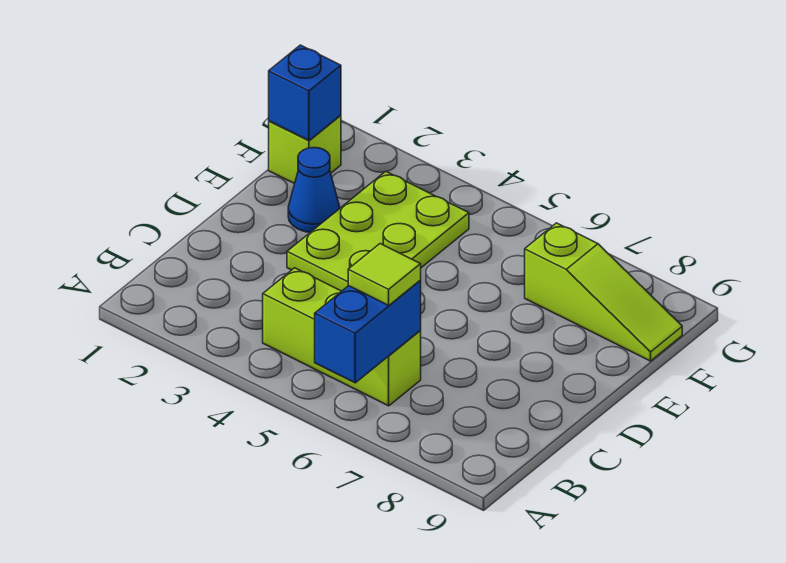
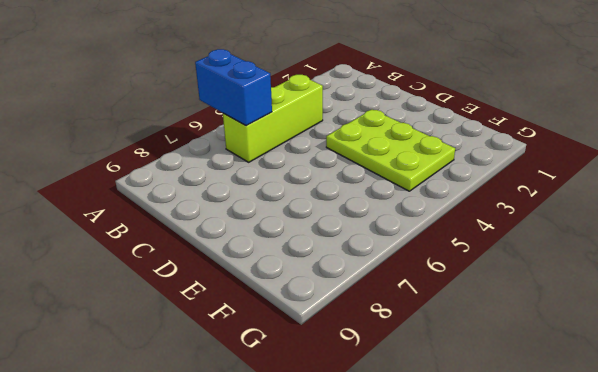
none -> blue cone E2 level 1
none -> lime brick F1 level 1

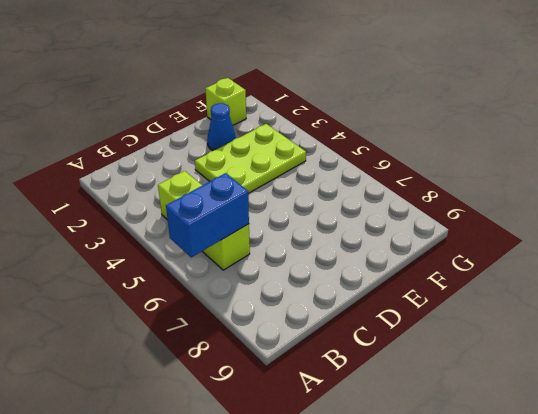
none -> lime slope F7:F9 level 1 top 7
none -> blue brick F1 level 2

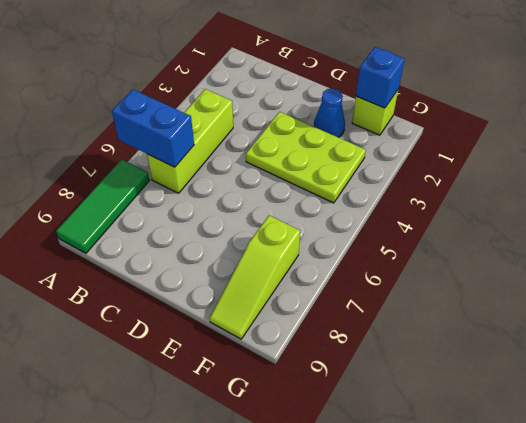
green tile A7:A9 level 1 -> none
none -> lime tile B6 level 3

